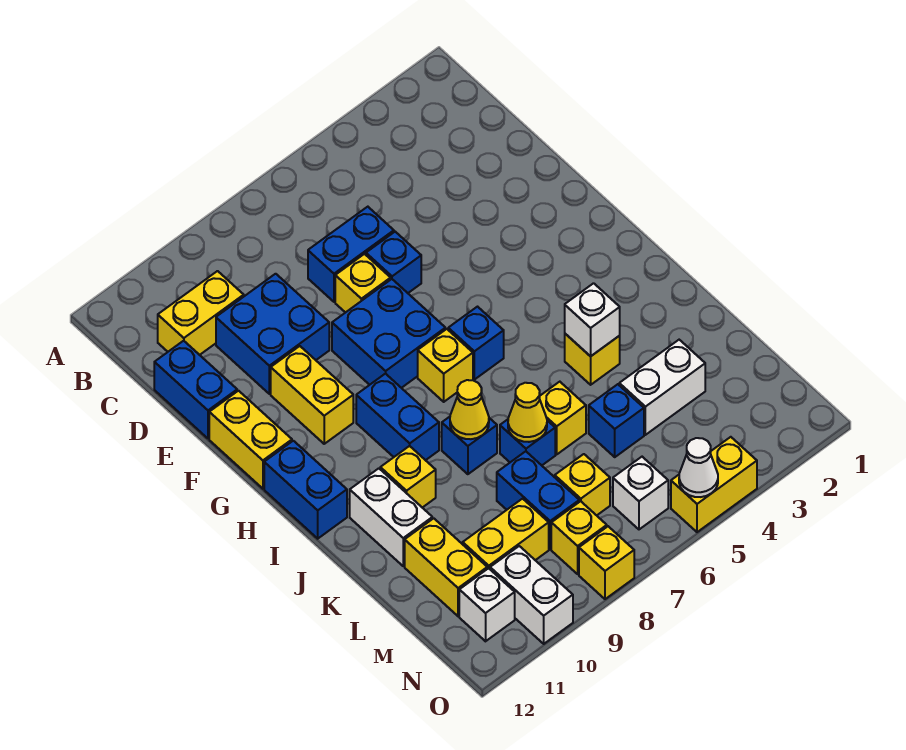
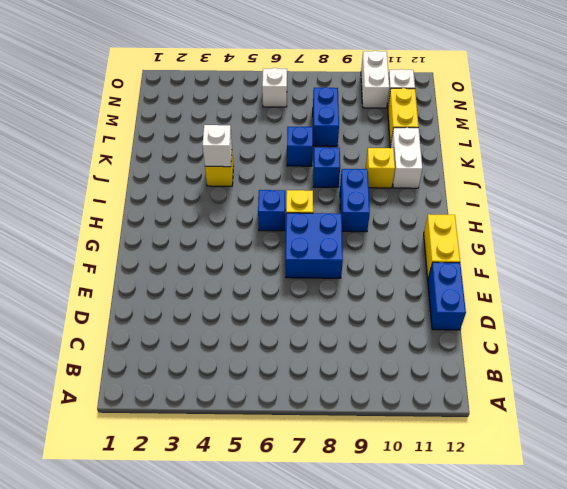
none -> yellow brick C10:C11 level 1
none -> blue brick D6:D7 level 1
none -> blue brick D9:E10 level 1
none -> blue brick E6 level 1

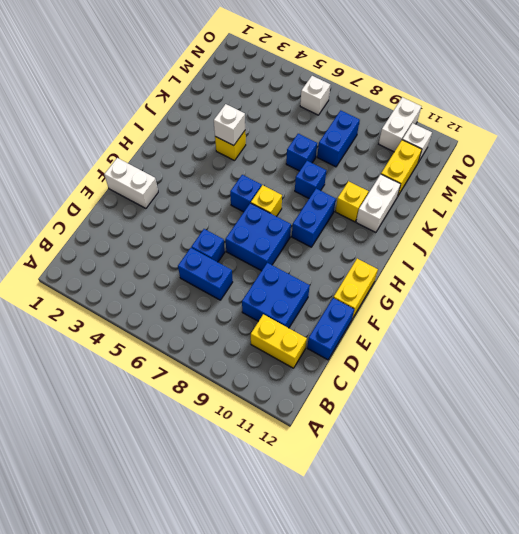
white brick F1:F2 level 1 -> white brick L3:L4 level 1
none -> yellow brick E7 level 1
none -> yellow brick F10:G10 level 1
none -> blue brick H12:I12 level 1
none -> yellow brick K6 level 1

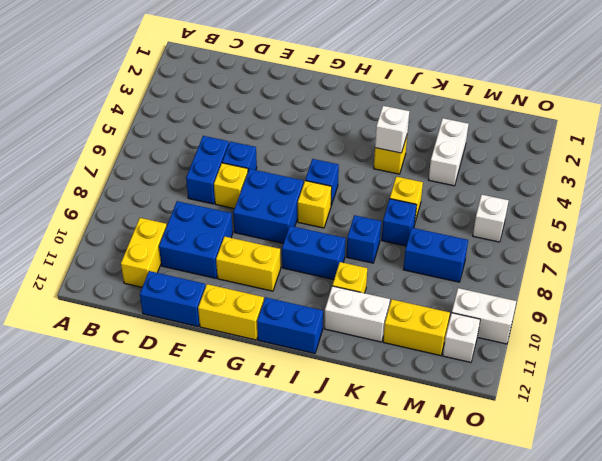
none -> blue brick L5 level 1
none -> yellow brick M7 level 1
none -> yellow brick M9:M10 level 1
none -> yellow brick N8 level 1

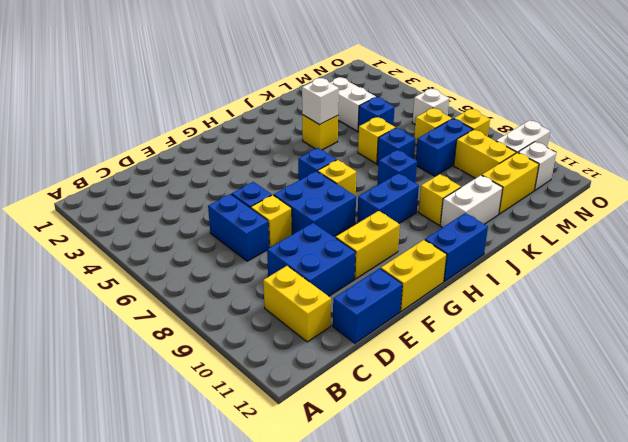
none -> yellow brick O4:O5 level 1
none -> yellow brick O8 level 1
none -> yellow cone J8 level 2
none -> yellow cone K7 level 2

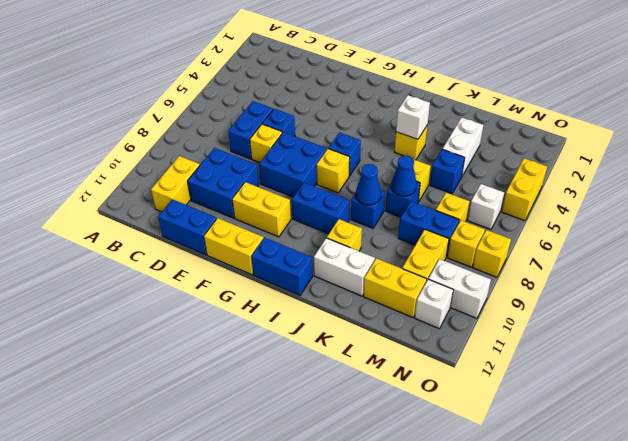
blue cone J8 level 2 -> yellow cone J8 level 2
blue cone K7 level 2 -> yellow cone K7 level 2
none -> white cone O5 level 2

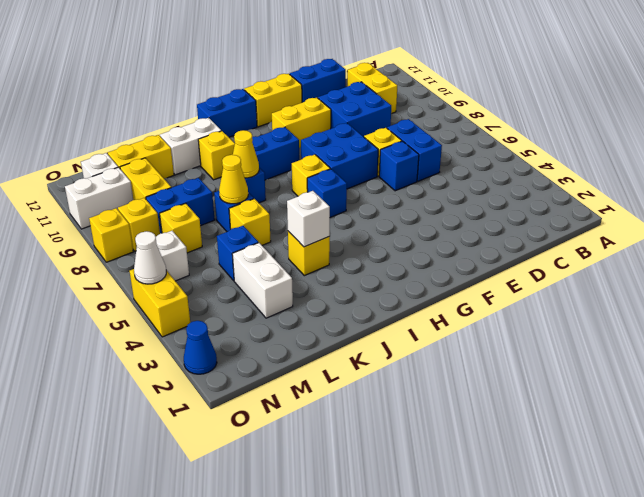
blue cone O2 level 1 -> none

